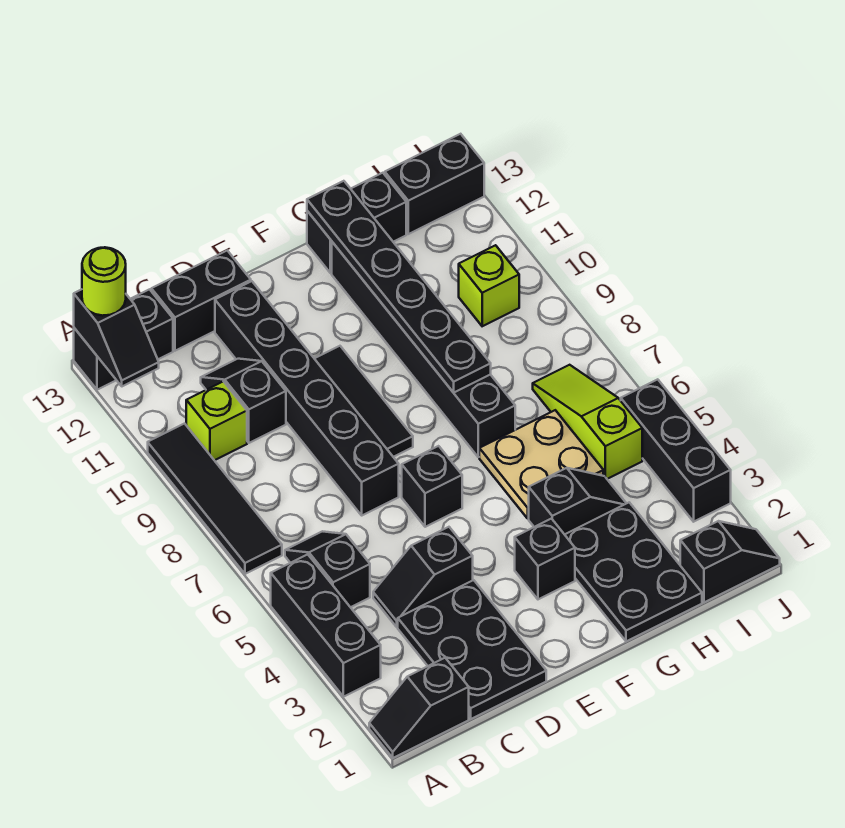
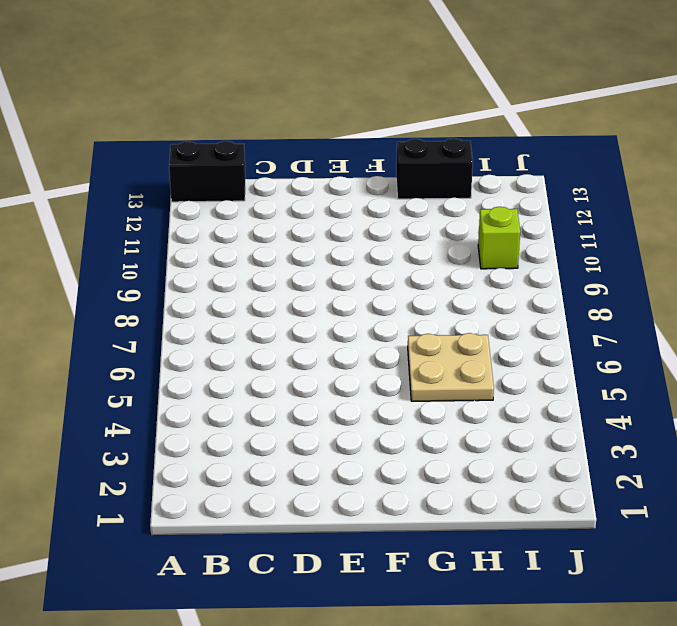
none -> black slope A1:B1 level 1 top B
none -> black brick A3:A5 level 1
none -> black tile A7:A10 level 1

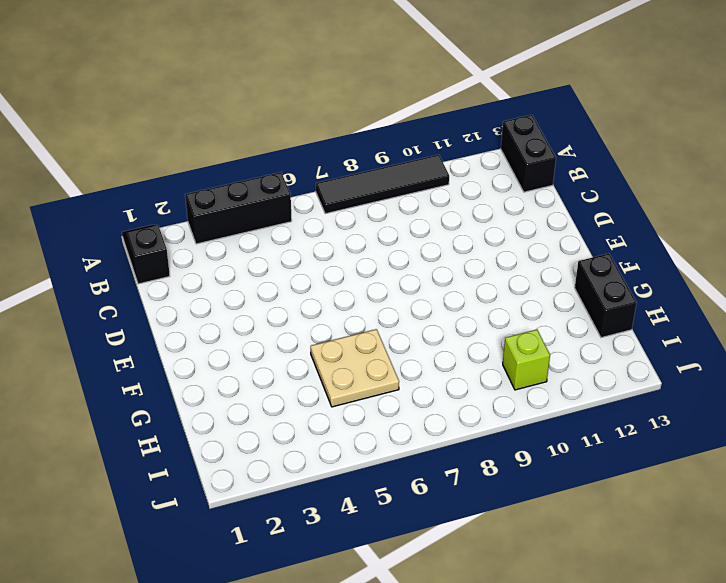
none -> black slope B5:B6 level 1 top 5
none -> lime brick B10 level 1
none -> black plate C1:D3 level 1

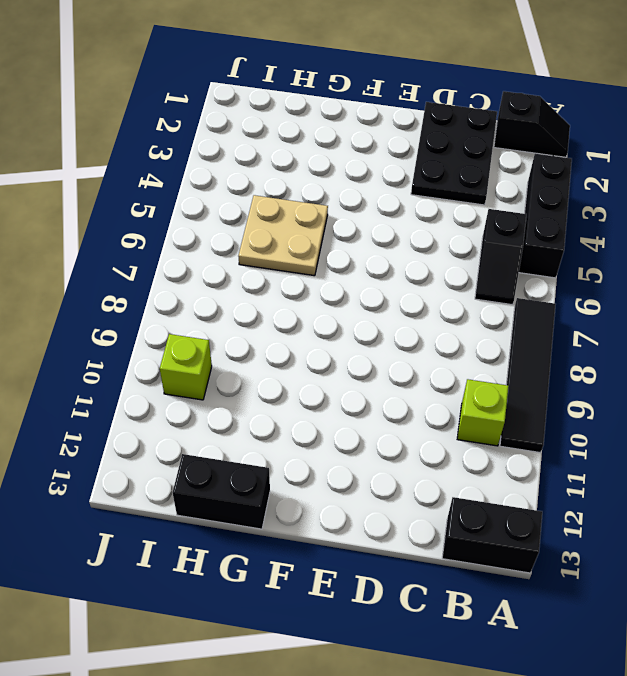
none -> black slope C4:D4 level 1 top D
none -> black slope C10:C11 level 1 top 10
none -> black brick C13:D13 level 1

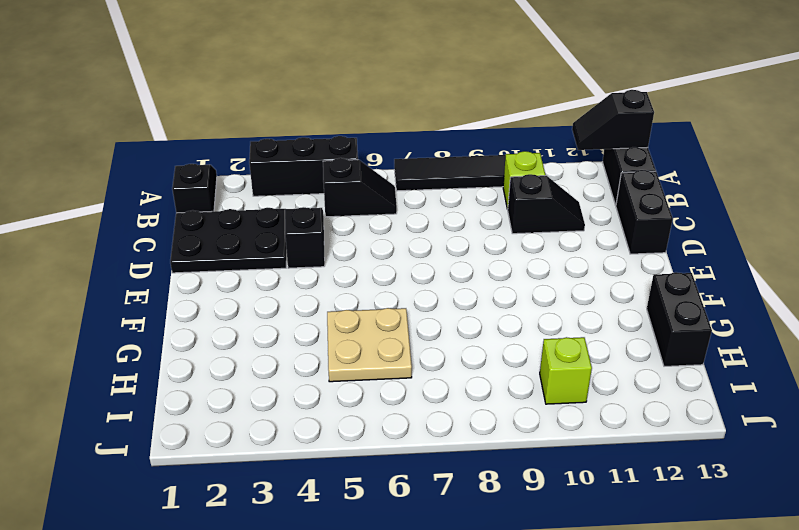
none -> black brick D7:D12 level 1
none -> black brick E6 level 1
none -> black tile E8:E10 level 1

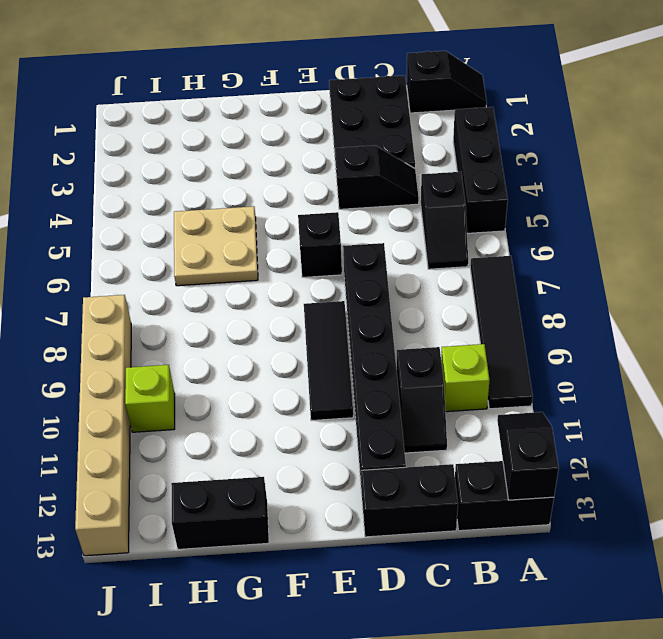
tan brick J8:J13 level 1 -> black brick I13:J13 level 1
none -> black brick F3 level 1
none -> black plate G1:H3 level 1
none -> black slope G4:H4 level 1 top G

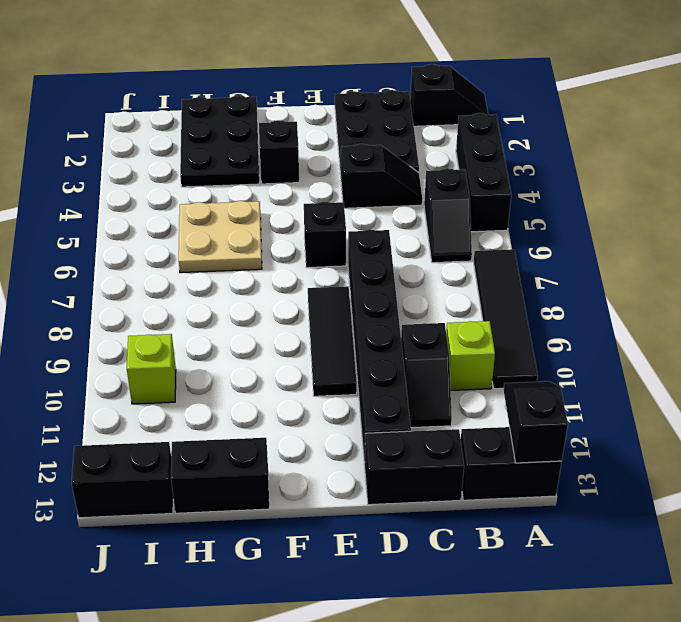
none -> black slope G4:H4 level 1 top G
none -> black brick G7:G12 level 1
none -> black slope I1:J1 level 1 top I

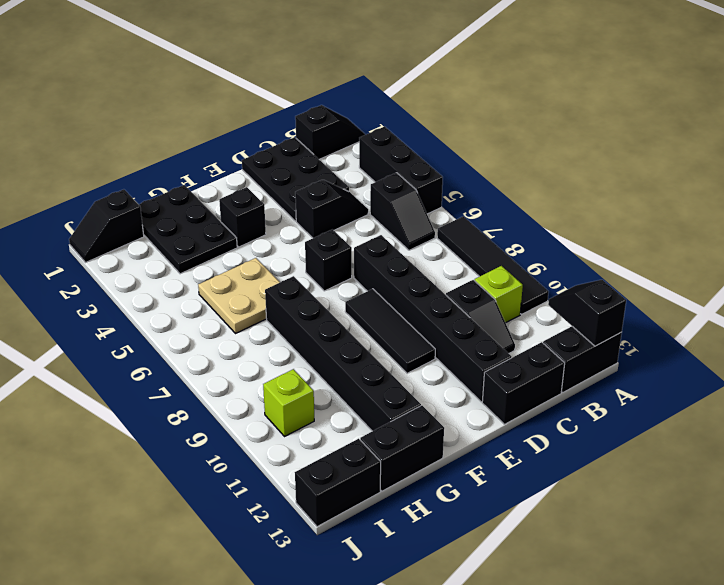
none -> black slope G4:H4 level 1 top G
none -> lime slope I5:I7 level 1 top 5
none -> black brick J3:J5 level 1

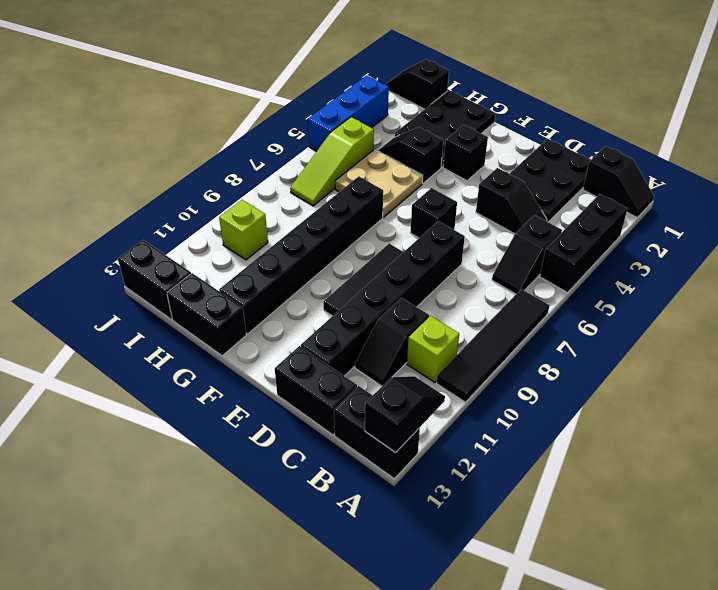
blue brick J3:J5 level 1 -> black brick J3:J5 level 1
none -> black plate G8:G13 level 2
none -> lime round brick A13 level 3

